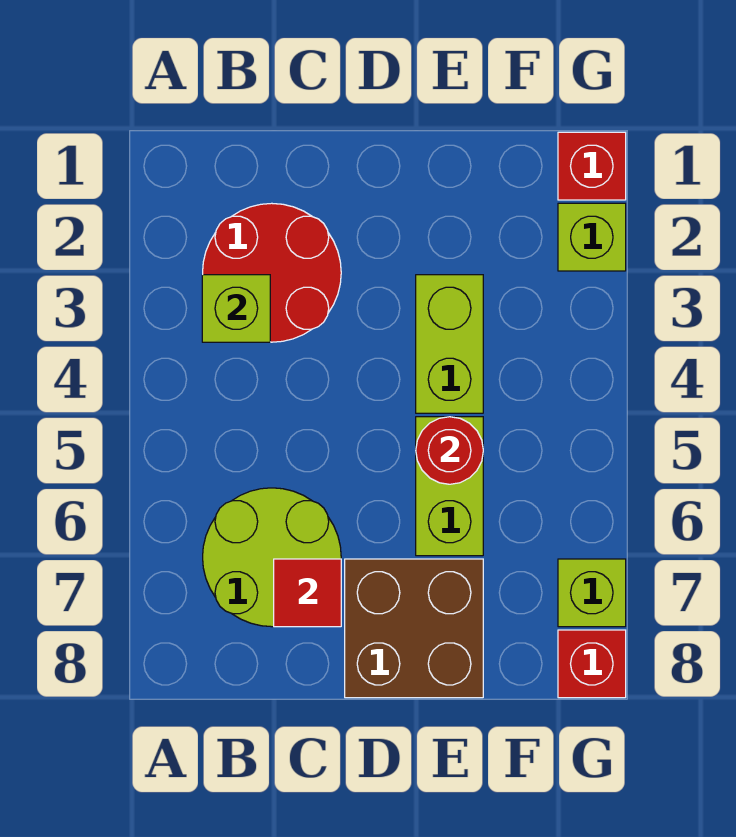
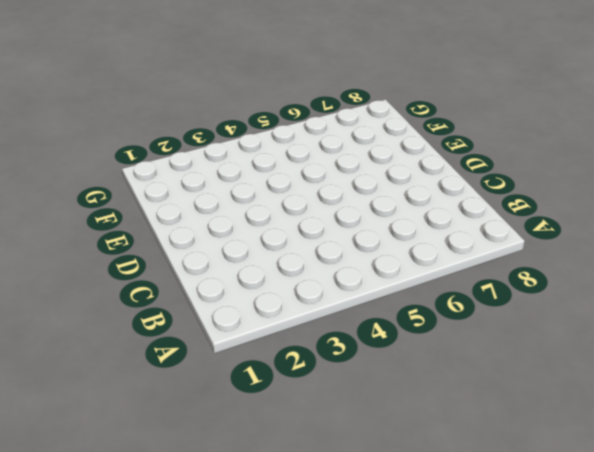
none -> red round brick B2:C3 level 1
none -> lime round brick B6:C7 level 1
none -> brown brick D7:E8 level 1

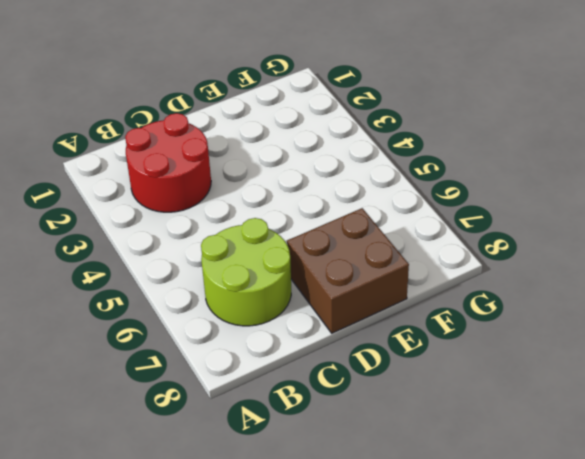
none -> lime brick E3:E4 level 1
none -> lime brick E5:E6 level 1
none -> red brick G1 level 1

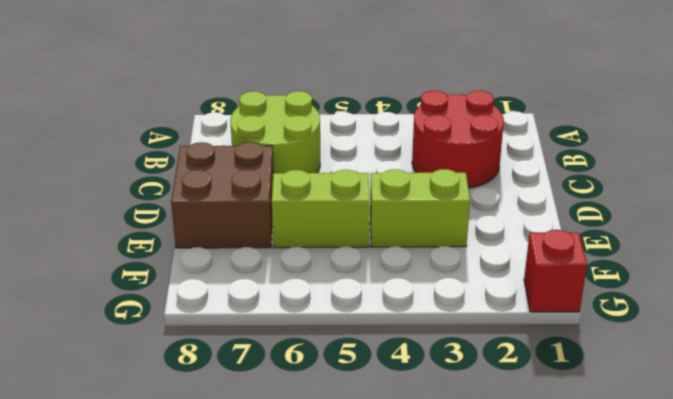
none -> lime brick G2 level 1
none -> lime brick G7 level 1
none -> red brick G8 level 1

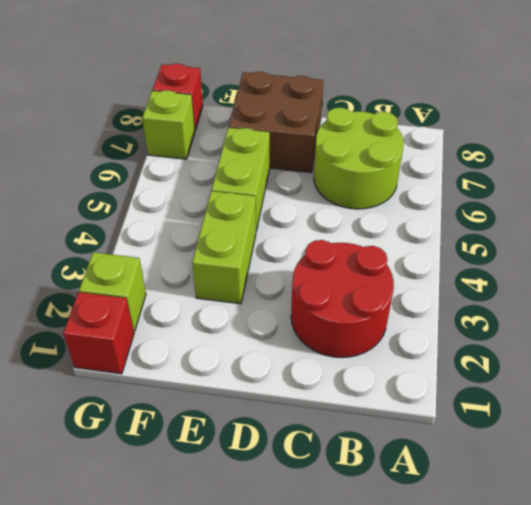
none -> lime brick B3 level 2
none -> red tile C7 level 2
none -> red round brick E5 level 2

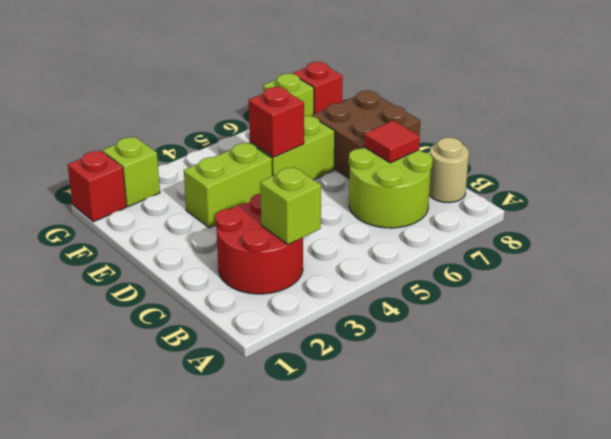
tan round brick B8 level 1 -> none
red brick E5 level 2 -> red round brick E5 level 2

